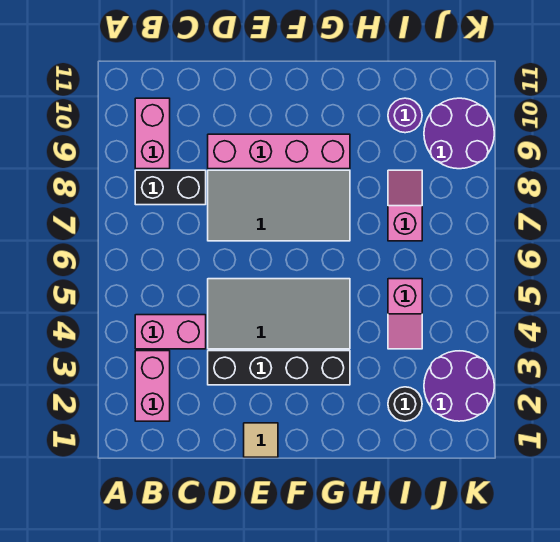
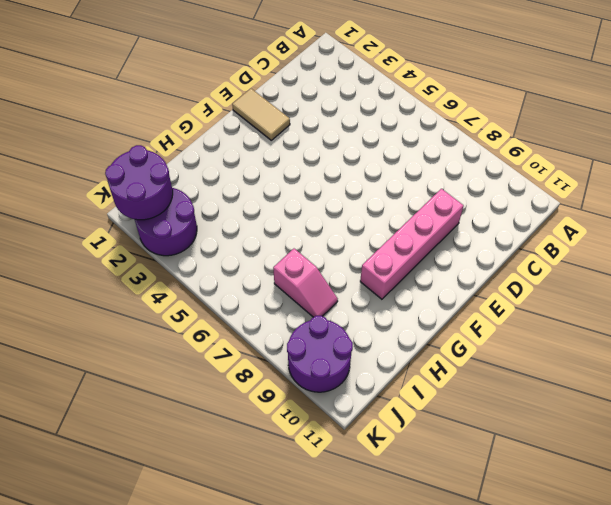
tan tile E1:E2 level 1 -> tan tile E1 level 1
purple round brick J1:K2 level 2 -> none
none -> pink brick B2:B3 level 1
none -> pink brick B4:C4 level 1
none -> black brick B8:C8 level 1

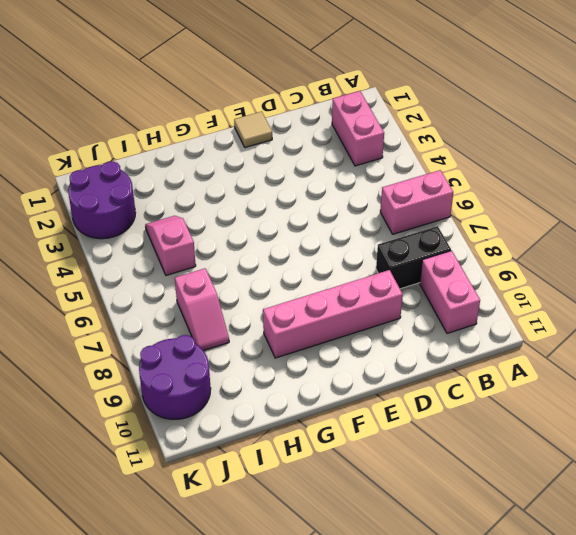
pink brick A6:B6 level 1 -> pink brick B4:C4 level 1
none -> black brick D3:G3 level 1
none -> grey tile D4:G5 level 1
none -> grey tile D7:G8 level 1

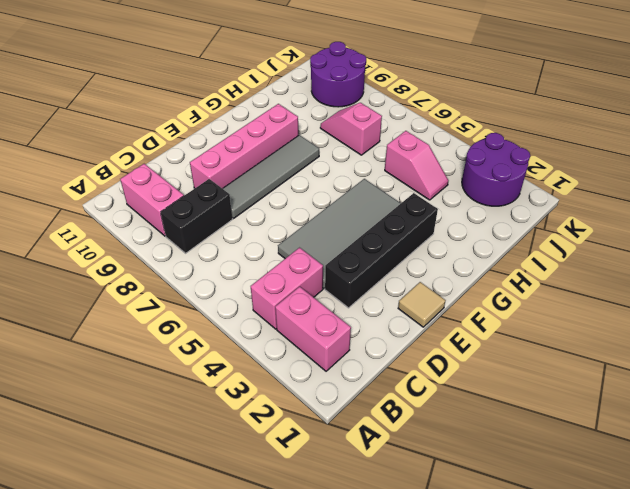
grey tile D8:G8 level 1 -> grey tile D7:G8 level 1
none -> black round brick I2 level 1
none -> purple round brick I10 level 1

